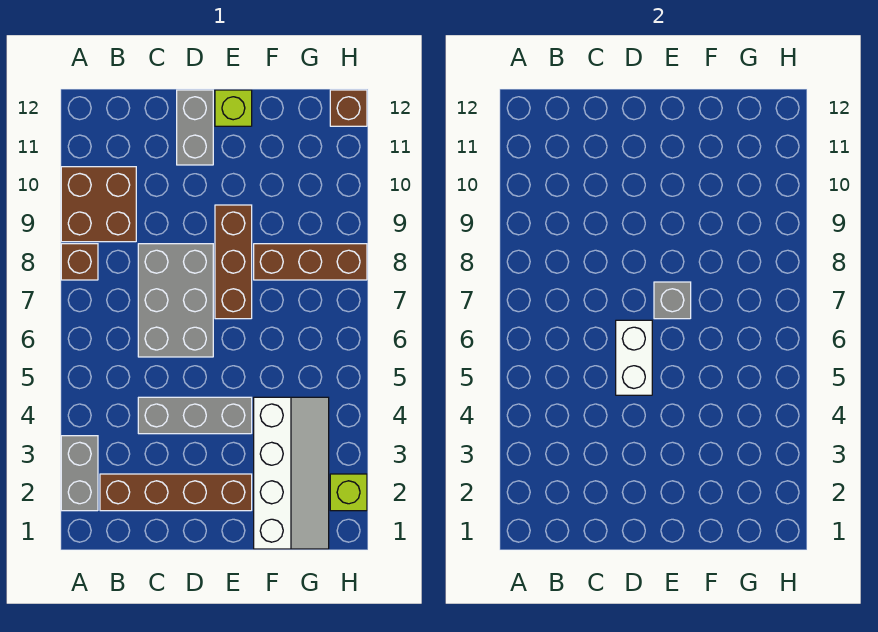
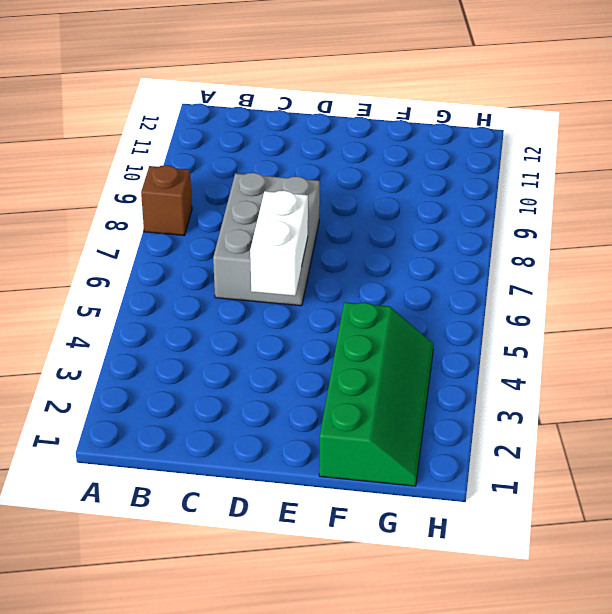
green slope F1:G4 level 1 top F -> white slope F1:G4 level 1 top F
none -> grey brick A2:A3 level 1
none -> brown brick A9:B10 level 1
none -> brown brick B2:E2 level 1

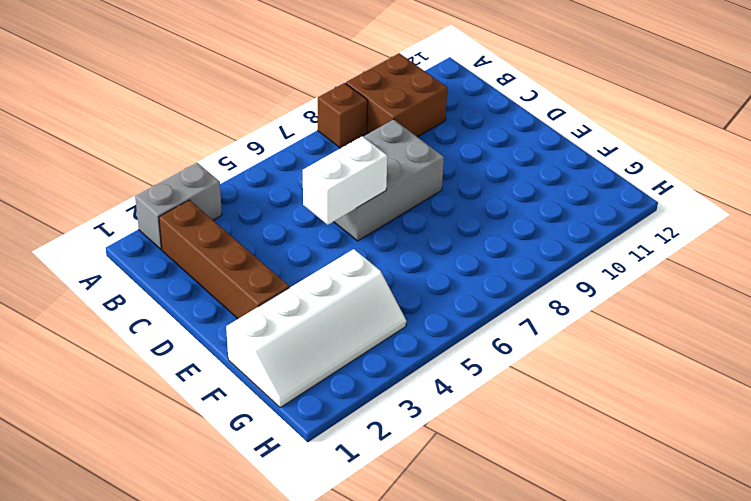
none -> grey brick C4:E4 level 1
none -> grey brick D11:D12 level 1
none -> brown brick E7:E9 level 1

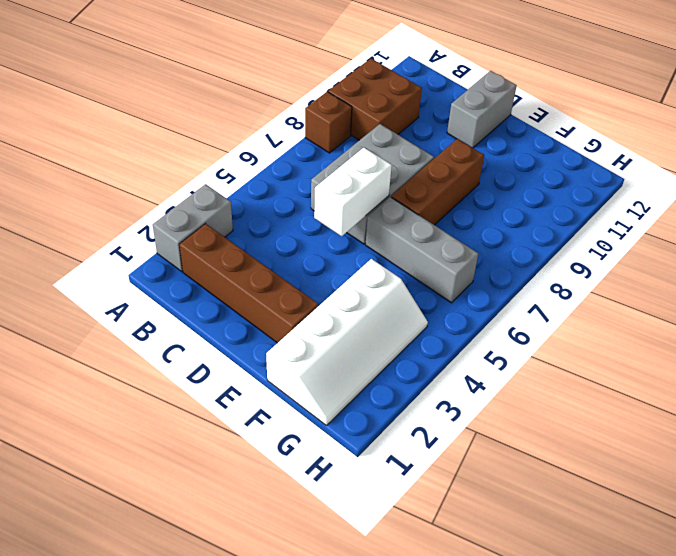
grey brick E6:G6 level 1 -> grey brick C4:E4 level 1
none -> lime brick E12 level 1
none -> brown brick F8:H8 level 1
none -> lime brick H2 level 1

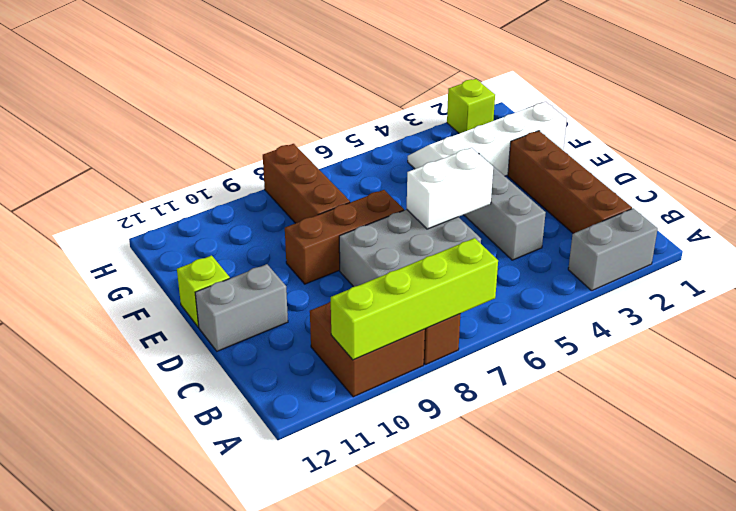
lime brick A7:A10 level 2 -> none
none -> brown brick H12 level 1
none -> grey brick E7 level 2

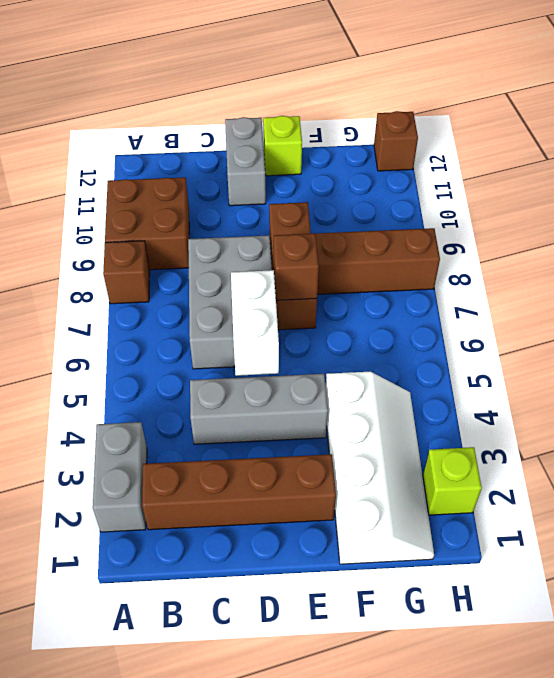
brown brick E7 level 2 -> grey brick E7 level 2

